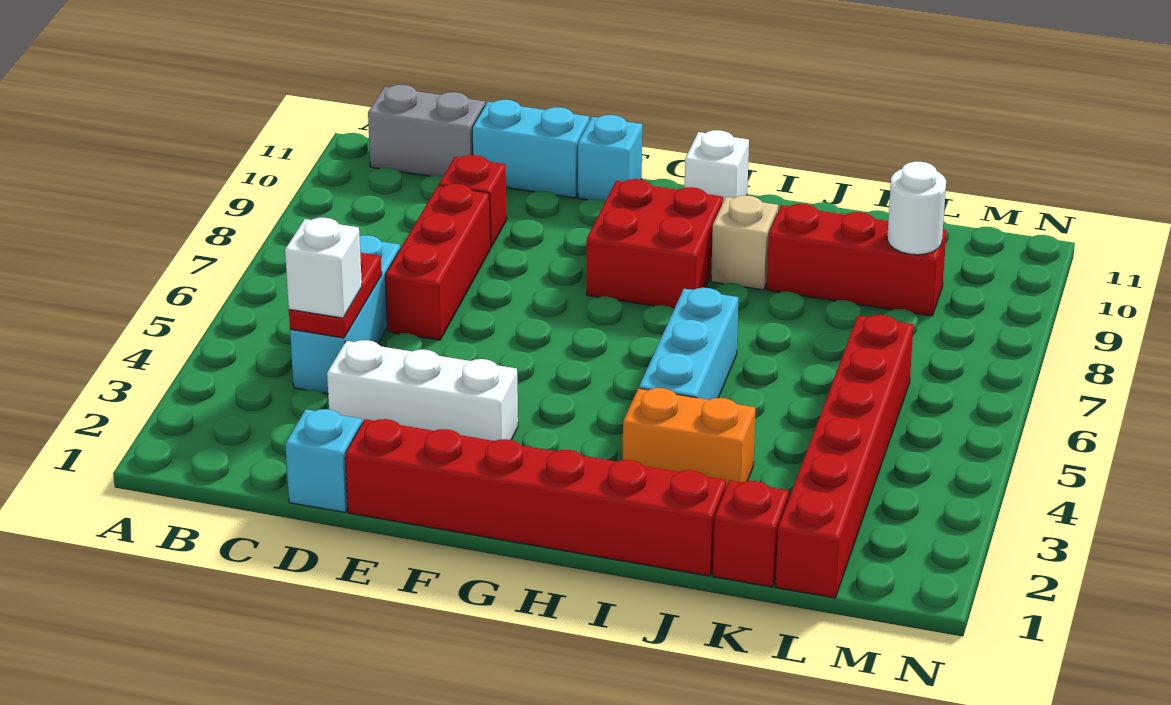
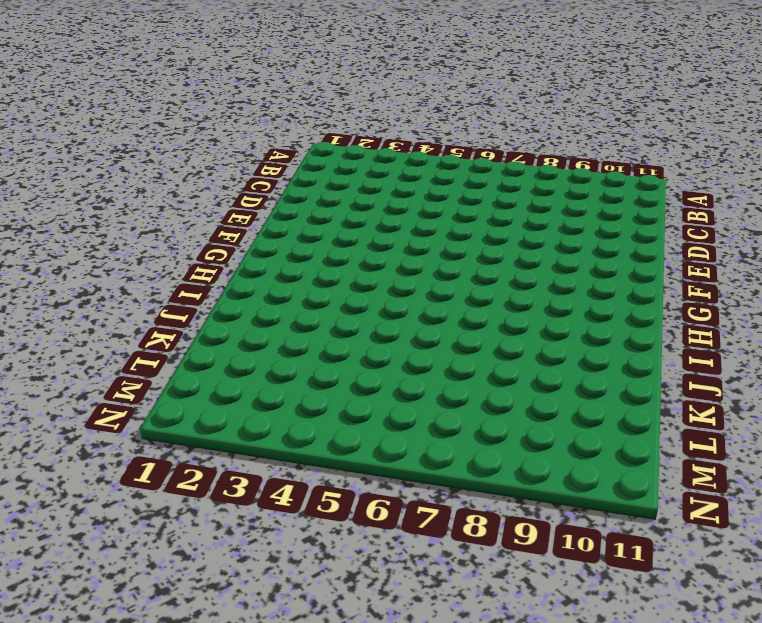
none -> grey brick B11:C11 level 1
none -> cyan brick C4:C6 level 1
none -> cyan brick D1 level 1

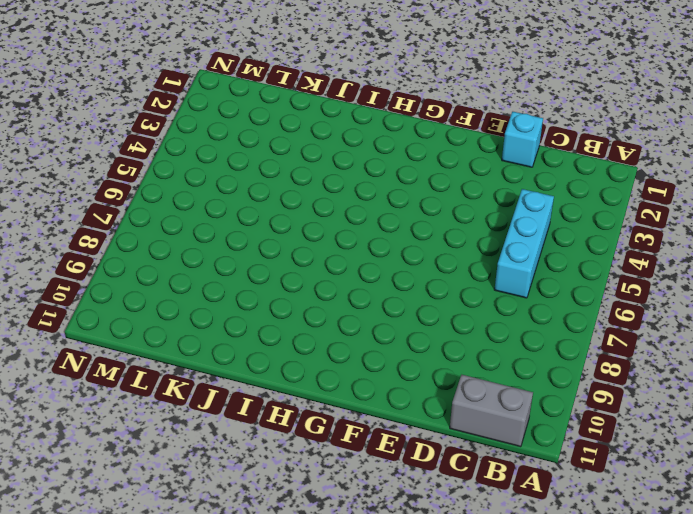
none -> white brick D3:F3 level 1
none -> red brick D6:D8 level 1
none -> red brick D9 level 1

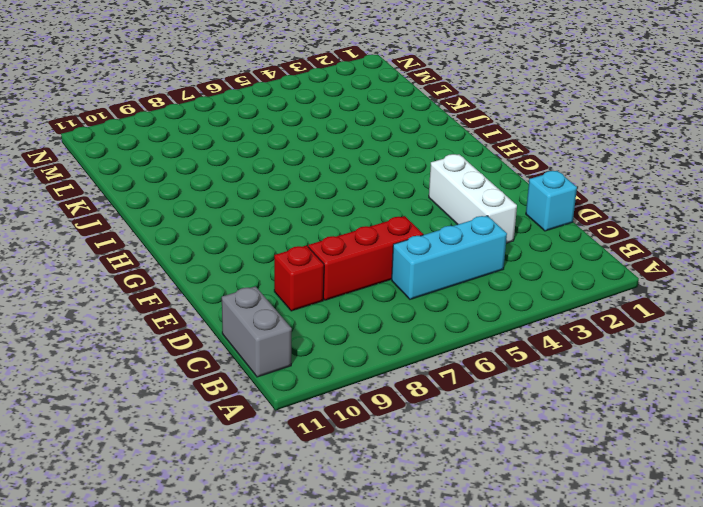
none -> cyan brick D11:E11 level 1
none -> red brick E1:J1 level 1
none -> cyan brick F11 level 1

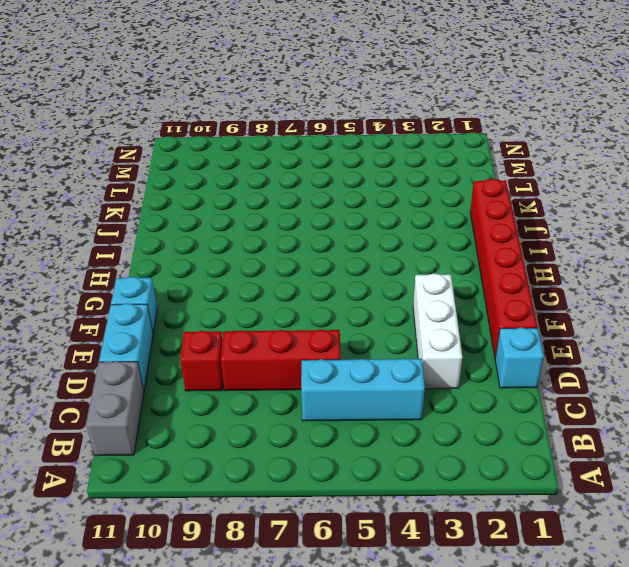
none -> red brick G8:H9 level 1
none -> white brick H11 level 1
none -> orange brick I3:J3 level 1

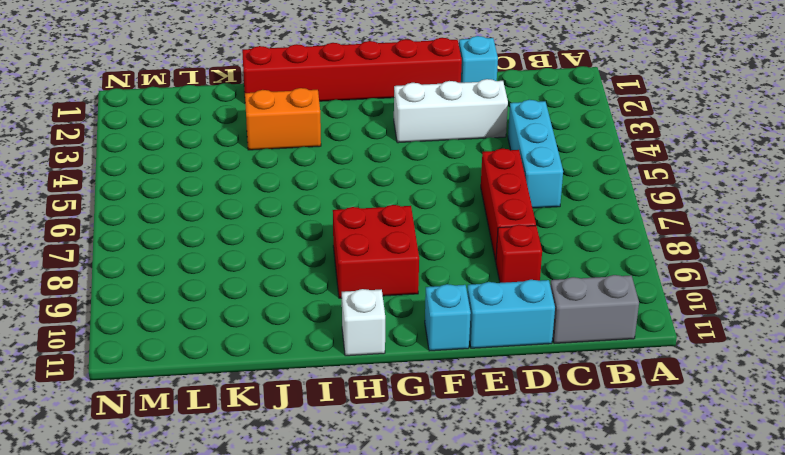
none -> cyan brick I4:I6 level 1
none -> tan brick I9 level 1
none -> red brick J9:L9 level 1

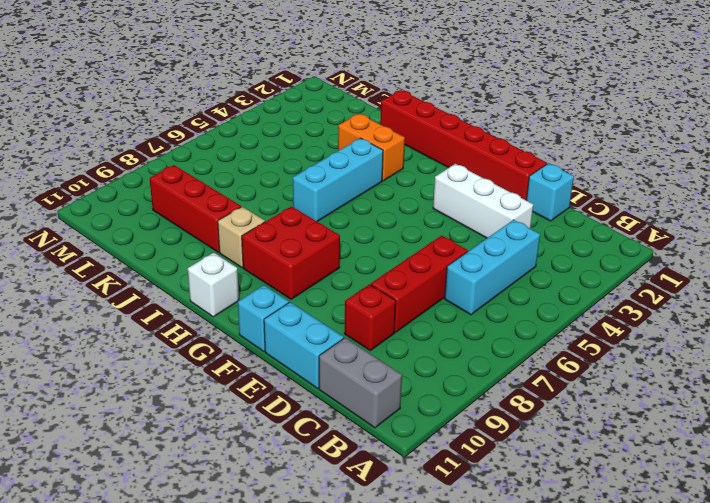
none -> red brick K1 level 1
none -> red brick L1:L6 level 1
none -> red plate C4:C5 level 2

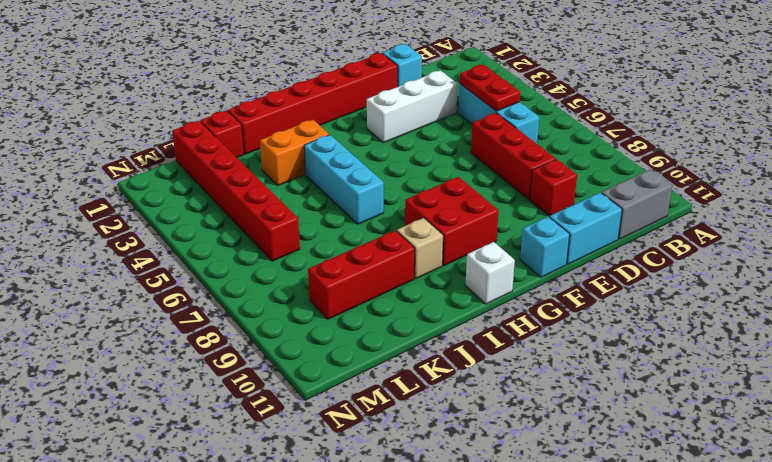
none -> white round brick L9 level 2
none -> white brick C4 level 3

